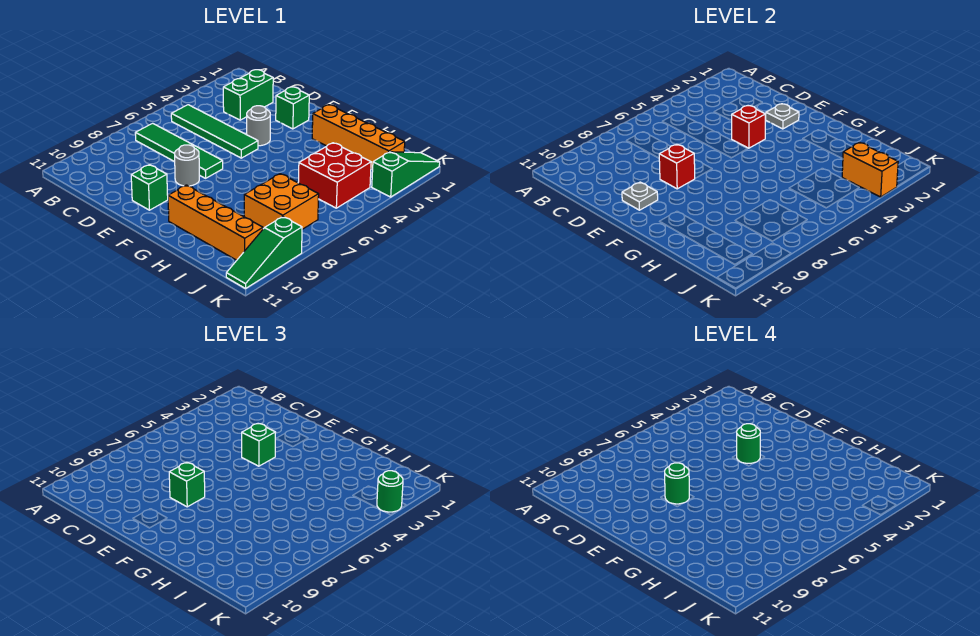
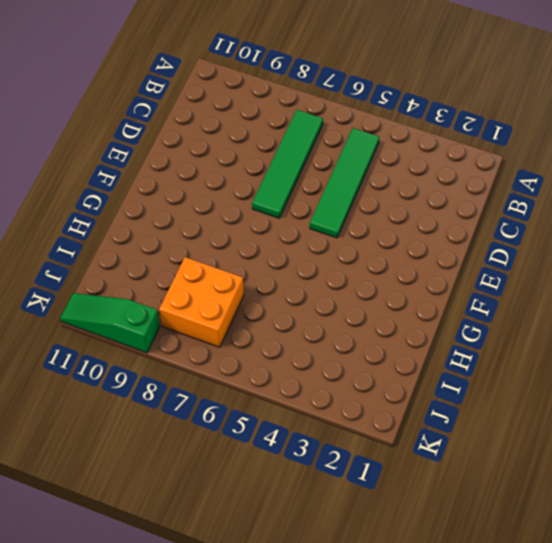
none -> green brick C2:C3 level 1
none -> green brick E2 level 1
none -> grey round brick E4 level 1

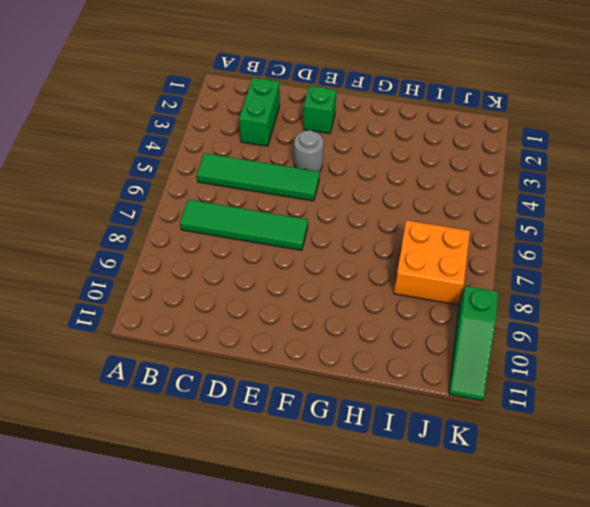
none -> grey round brick E8 level 1
none -> green brick E10 level 1
none -> orange brick G2:J2 level 1

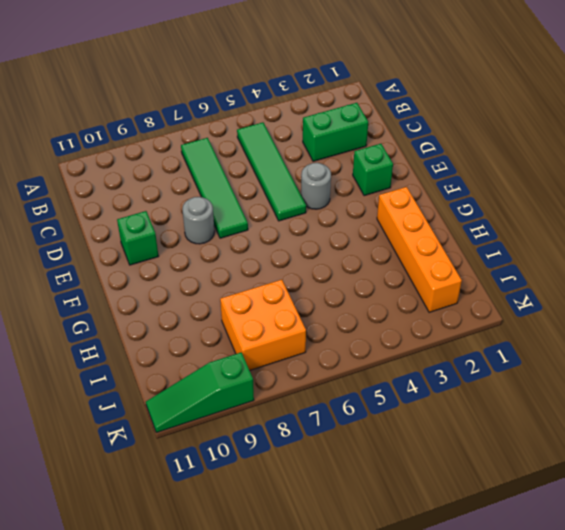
none -> orange brick G10:J10 level 1
none -> red brick I4:J5 level 1
none -> green slope K1:K3 level 1 top 3

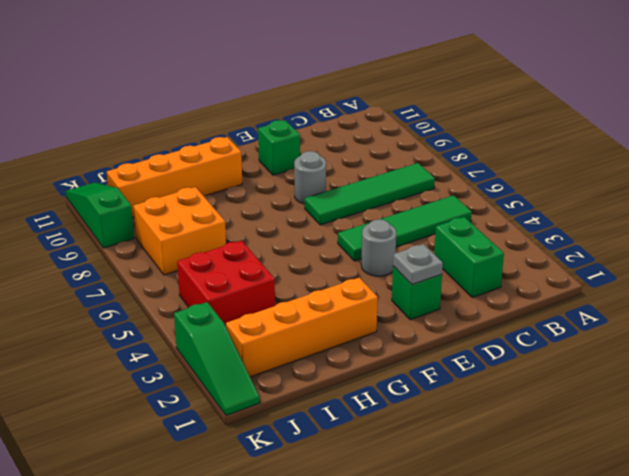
none -> red brick E4 level 2
none -> red brick E8 level 2
none -> grey plate E10 level 2

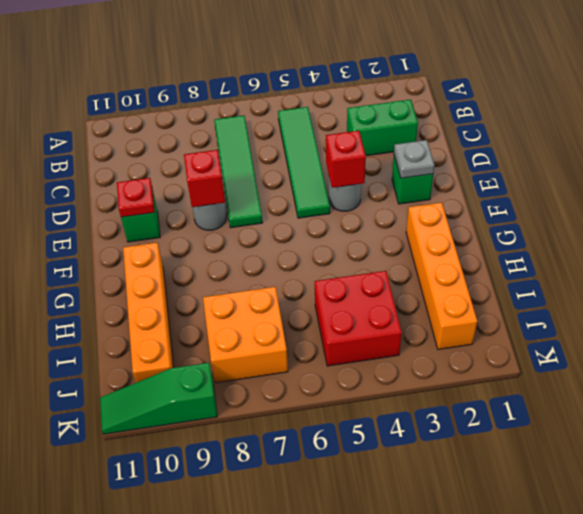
red plate E10 level 2 -> grey plate E10 level 2
none -> green slope K1:K3 level 1 top 3
none -> orange brick J3:K3 level 2
none -> green brick E4 level 3

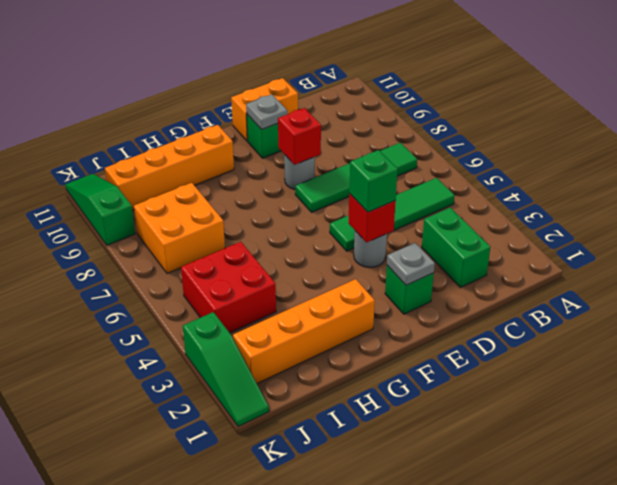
orange brick D11:E11 level 1 -> orange brick J3:K3 level 2
none -> green brick E8 level 3
none -> green round brick K3 level 3
none -> green round brick E4 level 4

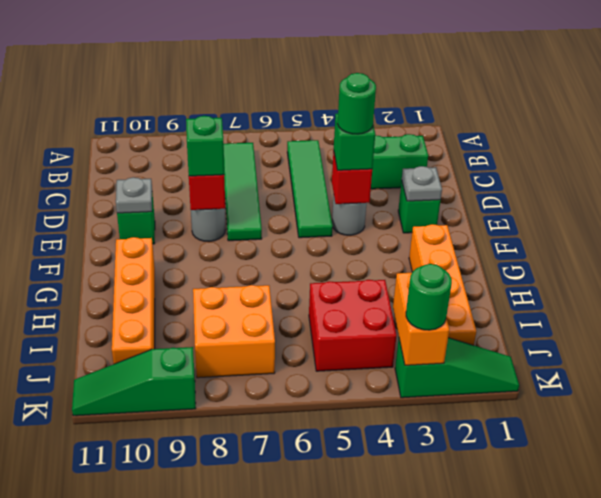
none -> green round brick E8 level 4

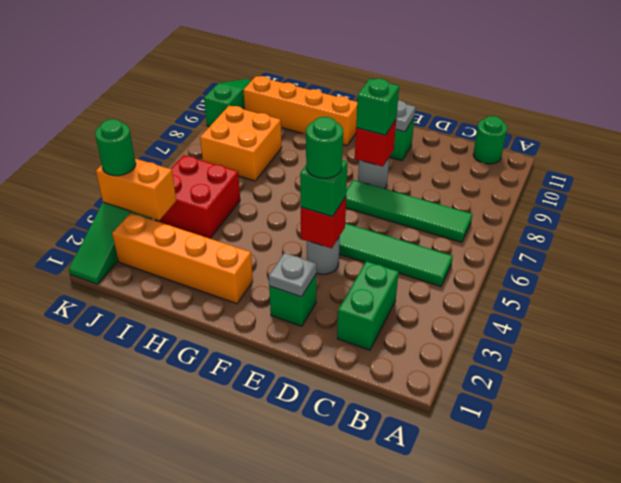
green round brick B11 level 1 -> green round brick E8 level 4

